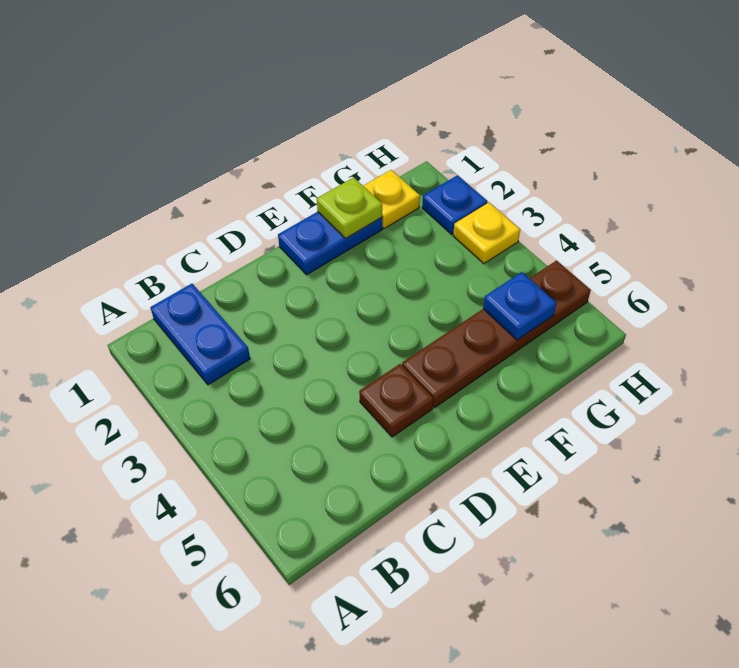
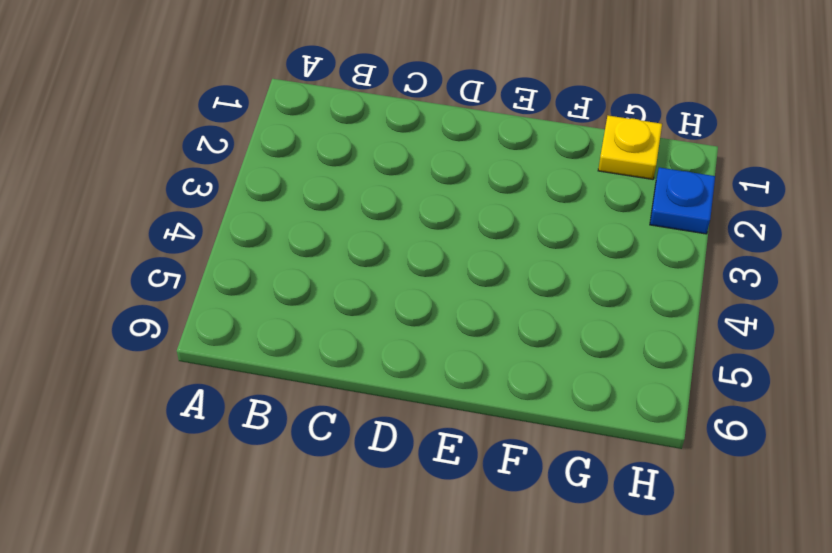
none -> blue plate B1:B2 level 1
none -> brown plate D5 level 1

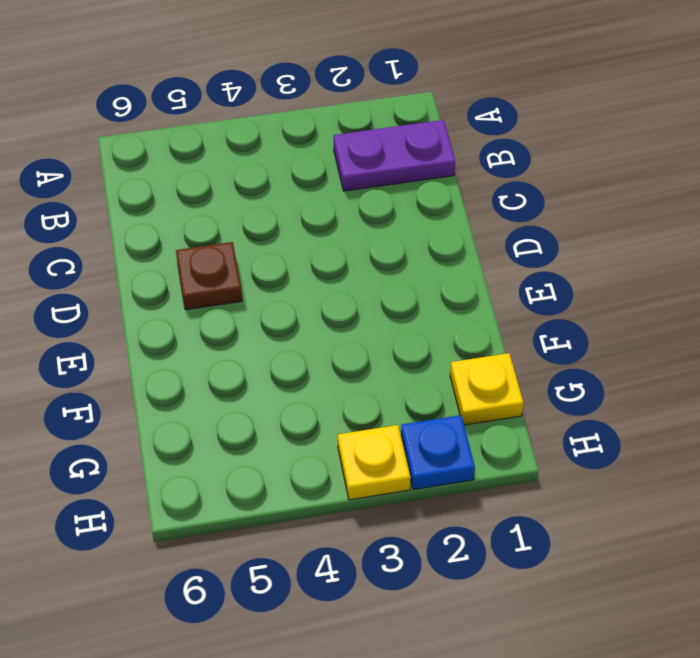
purple plate B1:B2 level 1 -> blue plate B1:B2 level 1
none -> blue plate E1:F1 level 1
none -> brown plate E5:H5 level 1

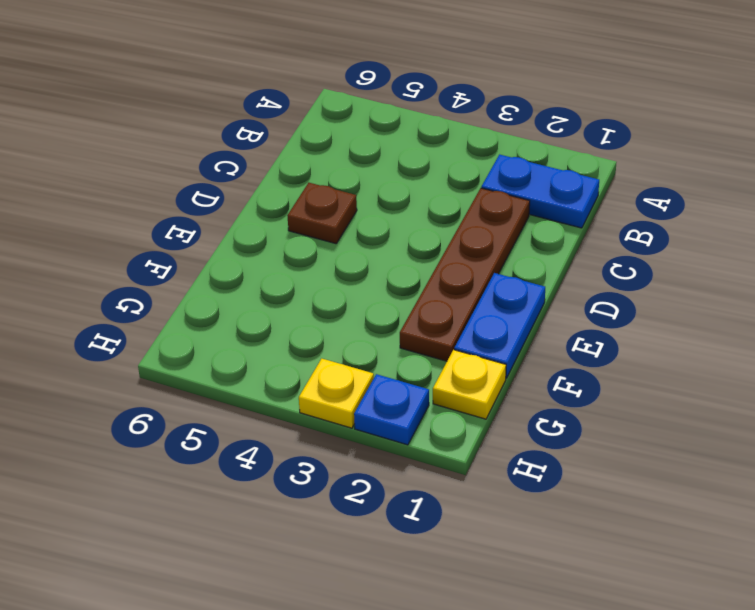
brown plate C2:F2 level 1 -> brown plate E5:H5 level 1
none -> lime plate F1 level 2
none -> blue plate G5 level 2

